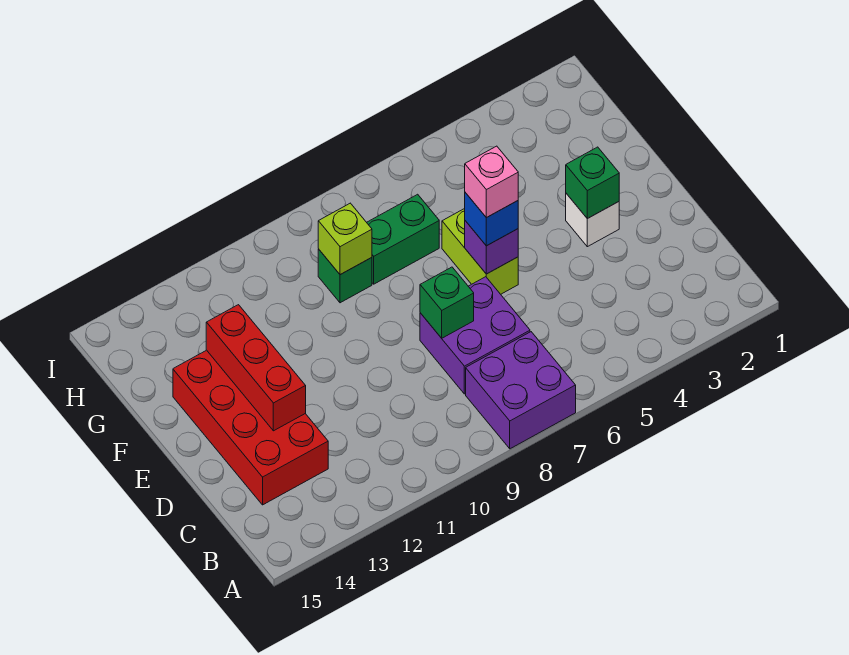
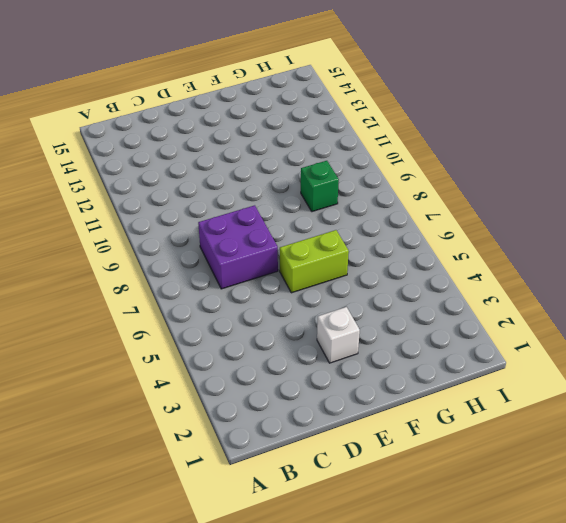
none -> purple brick A7:B8 level 1
none -> red brick C13:F14 level 1
none -> green brick G7:G8 level 1

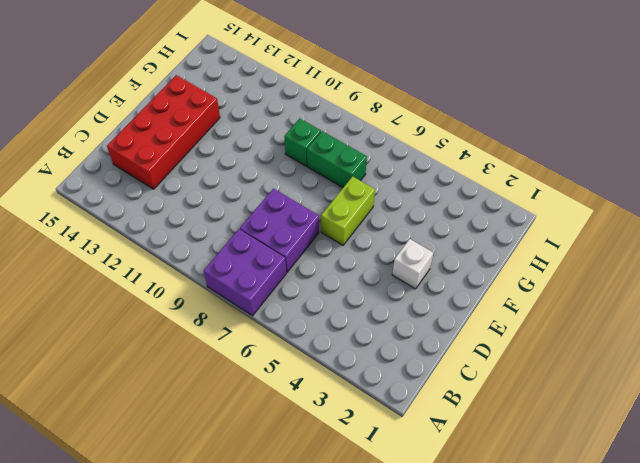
none -> green brick D8 level 2
none -> red brick D13:F13 level 2
none -> green brick E3 level 2

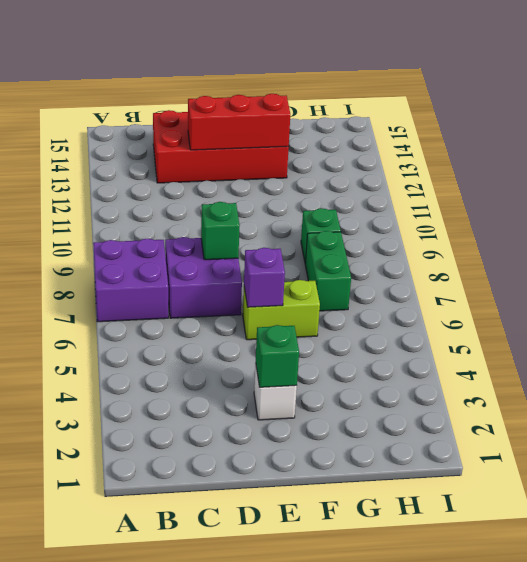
none -> lime brick G9 level 2
none -> blue brick E6 level 3
none -> pink brick E6 level 4

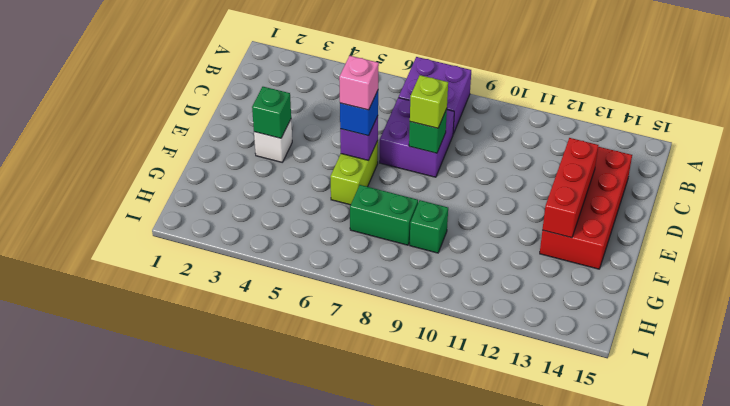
lime brick D8 level 3 -> lime brick G9 level 2

